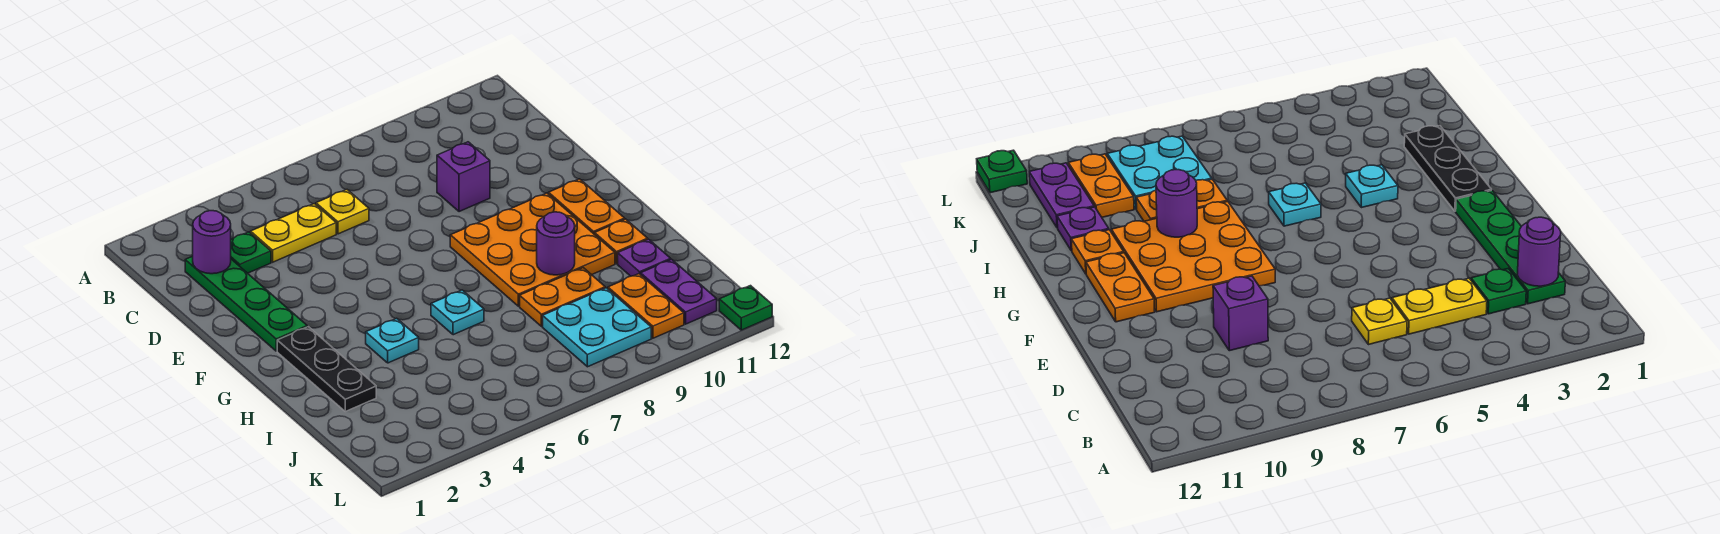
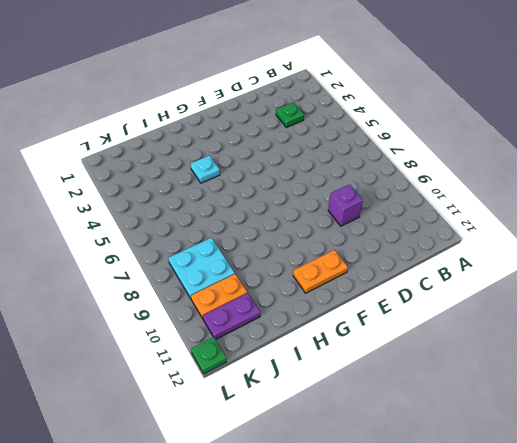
none -> green plate C2:F2 level 1
none -> yellow plate C4:C5 level 1
none -> yellow plate C6 level 1

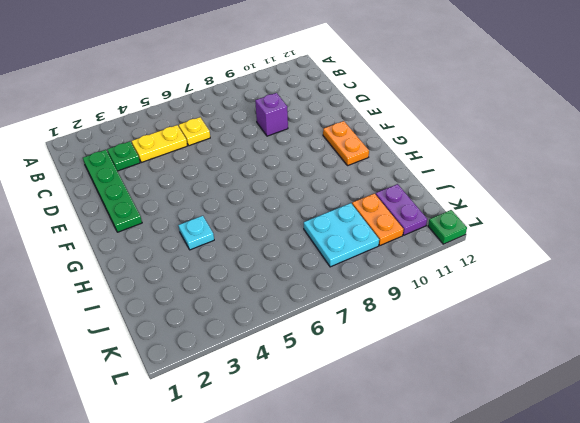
none -> orange plate F8:H10 level 1
none -> black plate G2:I2 level 1
none -> cyan plate H6 level 1

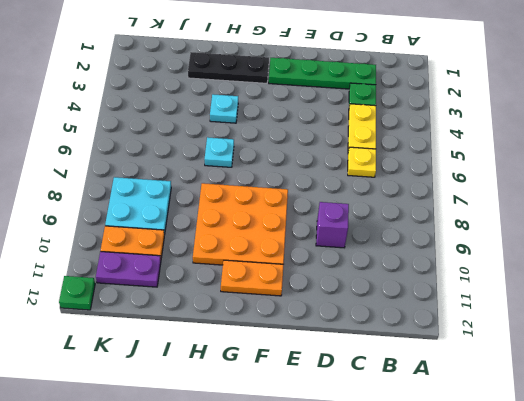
none -> orange plate H11 level 1
none -> orange plate I8:I9 level 1
none -> purple plate I11 level 1

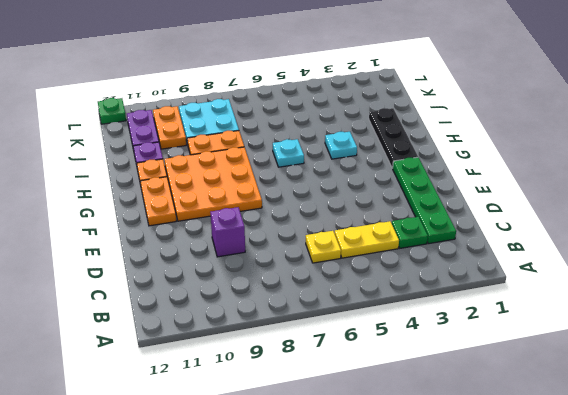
none -> purple round brick C2 level 2
none -> purple round brick H9 level 2

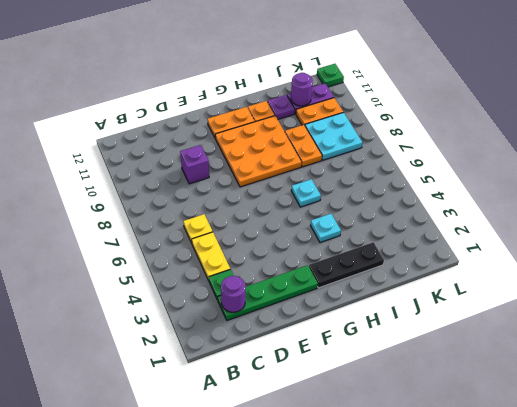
purple round brick J11 level 2 -> purple round brick H9 level 2

